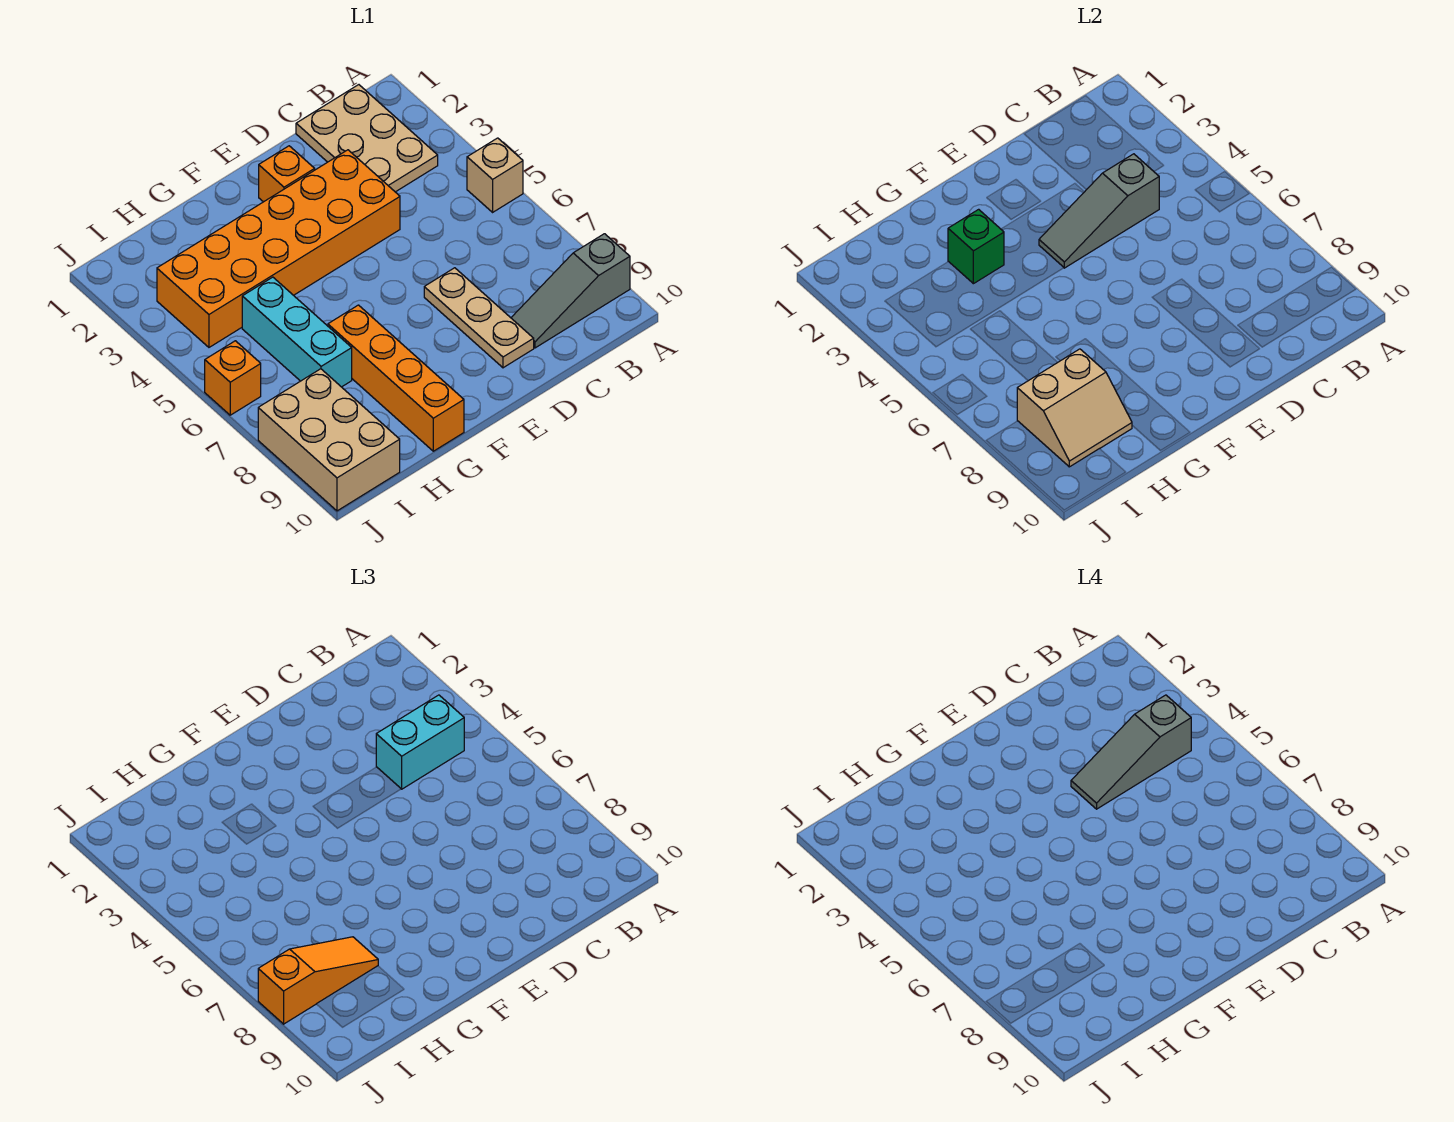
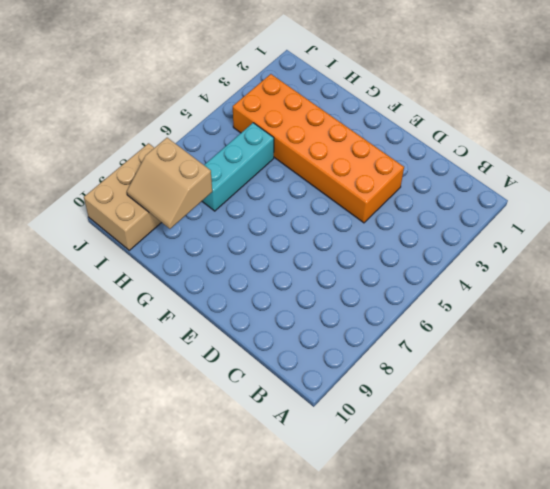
none -> tan brick A5 level 1
none -> grey slope A9:C9 level 1 top A
none -> tan plate B1:C3 level 1

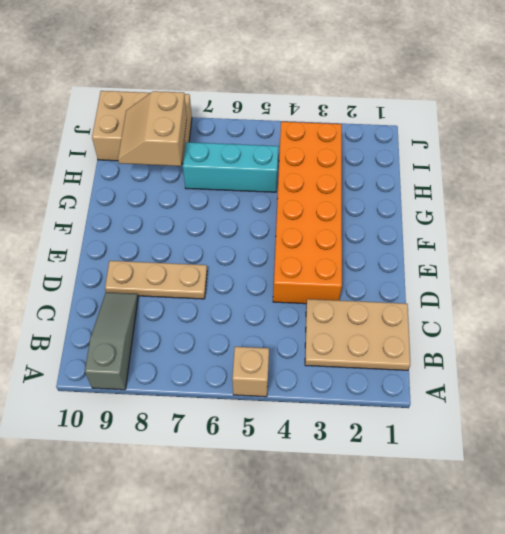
none -> orange brick E2 level 1
none -> orange brick G7:G10 level 1
none -> orange brick J6 level 1

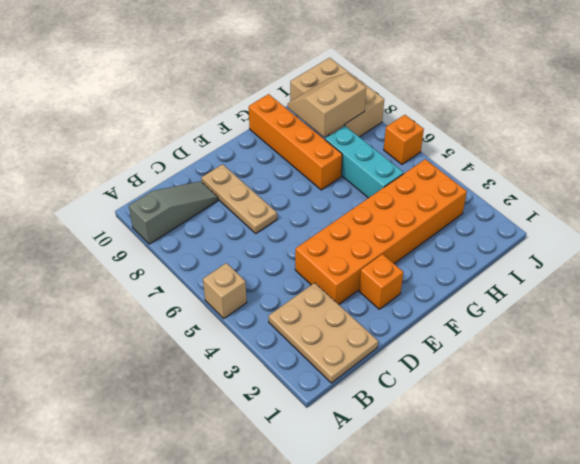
none -> grey slope C4:E4 level 2 top C
none -> green brick G3 level 2
none -> cyan brick B4:C4 level 3

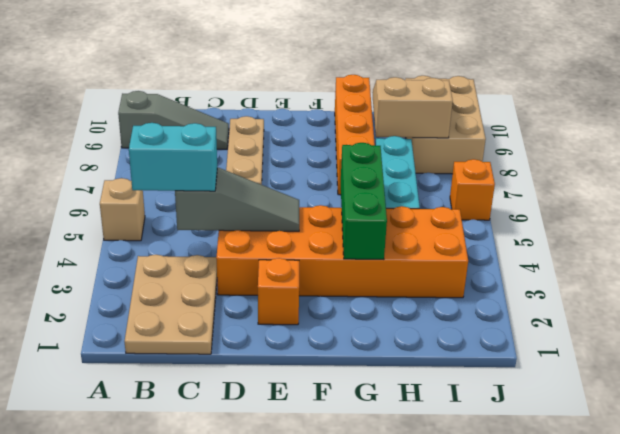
green brick G3:G5 level 2 -> green brick G3 level 2
none -> orange slope H8:J8 level 3 top J
none -> grey slope B4:D4 level 4 top B

